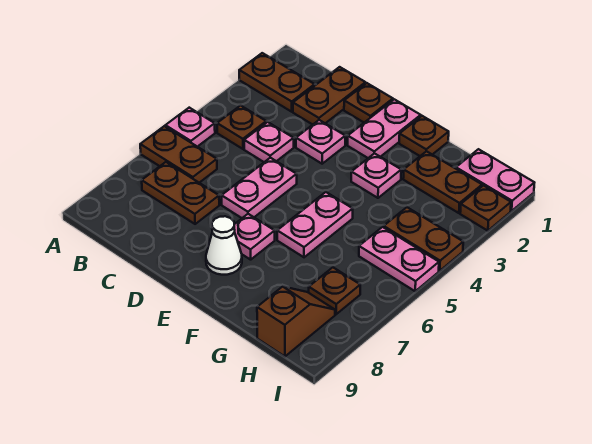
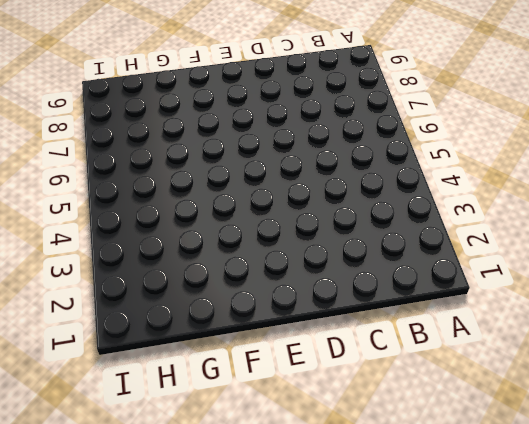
none -> brown plate A2:B2 level 1
none -> pink plate A5 level 1
none -> brown plate A6:B6 level 1

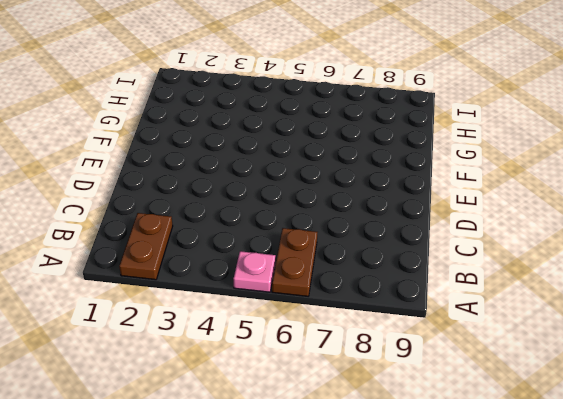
none -> brown plate B4 level 1
none -> brown plate B7:C7 level 1
none -> brown plate C1:C2 level 1

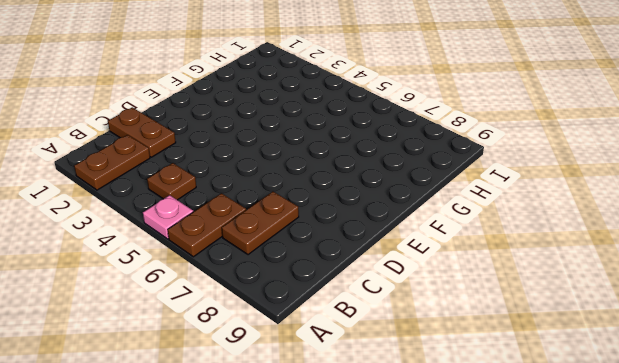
none -> pink plate C4 level 1
none -> brown plate D1 level 1
none -> pink plate D3 level 1

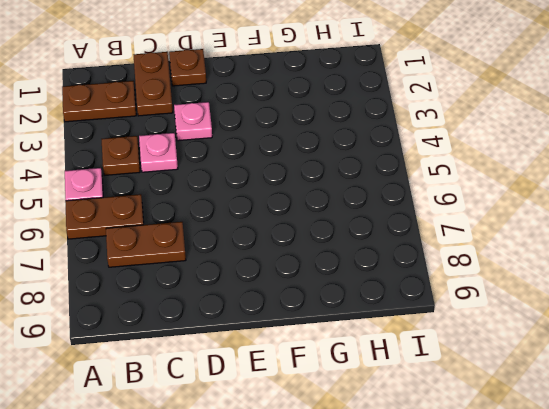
none -> pink plate D5:D6 level 1
none -> pink plate E1:E2 level 1
none -> pink plate E7 level 1

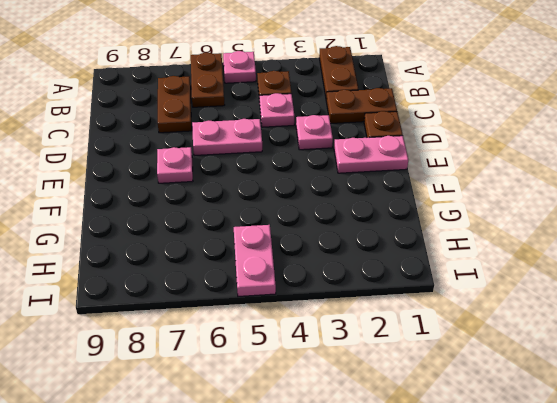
none -> white cone E8 level 1
none -> brown plate F1 level 1
none -> pink plate F3 level 1

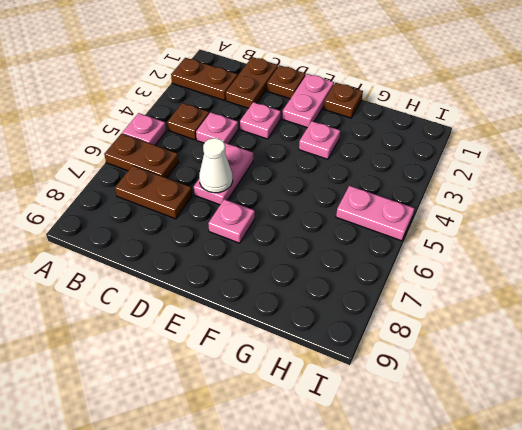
white cone D6 level 2 -> white cone E8 level 1
none -> pink plate F5:F6 level 1
none -> brown plate G2:H2 level 1
none -> pink plate H1:I1 level 1

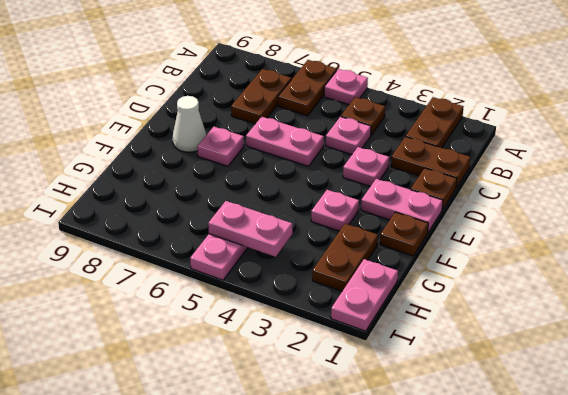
pink plate H4:H5 level 2 -> pink plate F5:F6 level 1
none -> brown plate H4:I4 level 1
none -> brown plate H7 level 1
none -> brown slope H8:H9 level 1 top 9

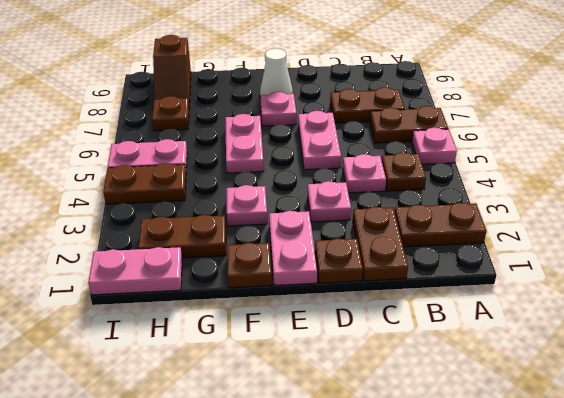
none -> brown plate I2 level 1

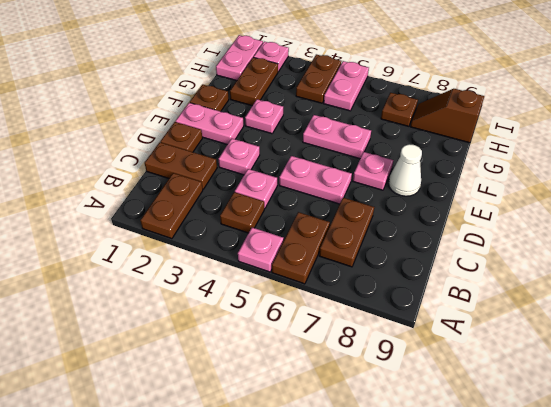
pink plate I2 level 1 -> brown plate I2 level 1

